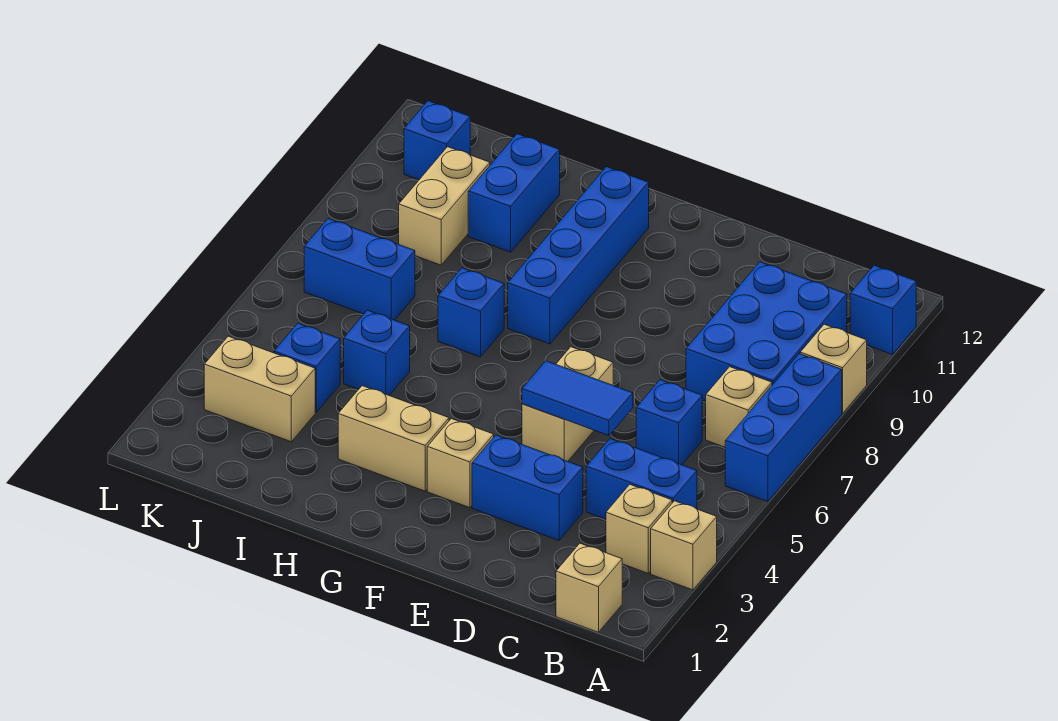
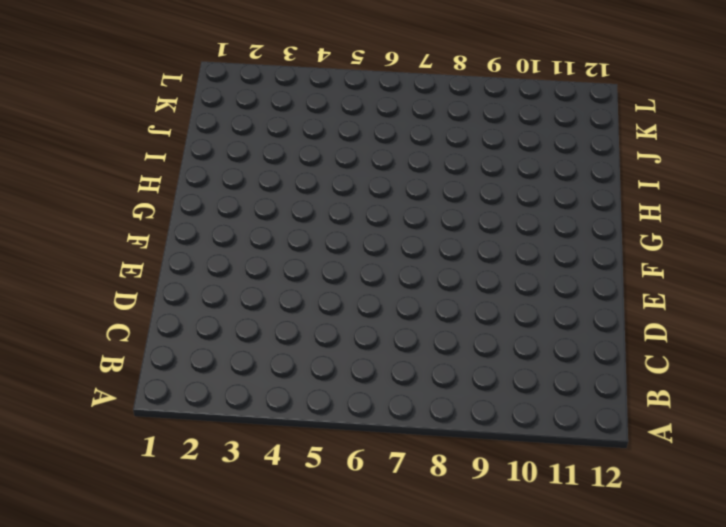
none -> tan brick A3 level 1
none -> blue brick A6:A8 level 1
none -> tan brick A9 level 1

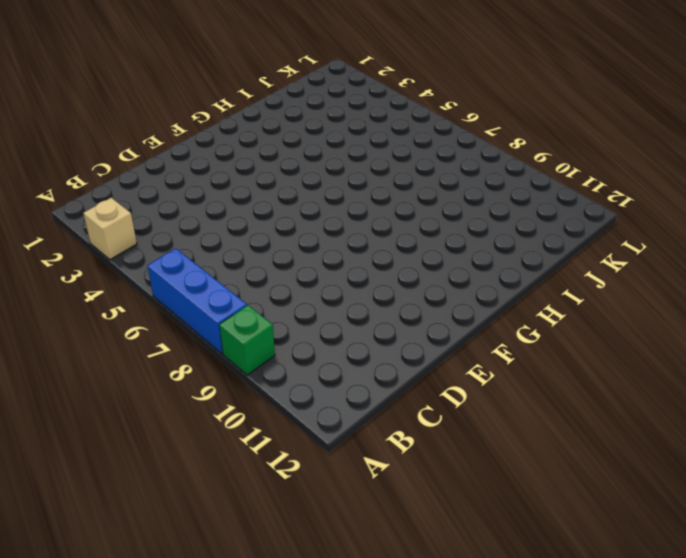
green brick A9 level 1 -> tan brick A9 level 1
none -> blue brick A11 level 1
none -> tan brick B1 level 1
none -> tan brick B3 level 1

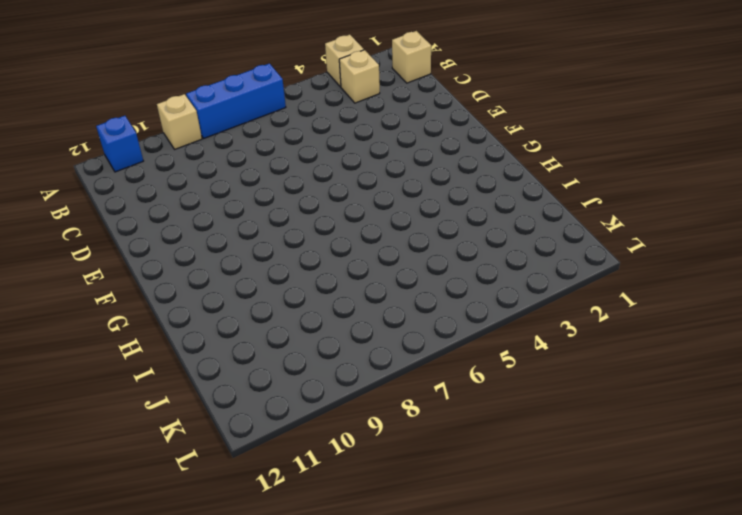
none -> blue brick B4:C4 level 1
none -> tan brick B7 level 1
none -> blue brick B8:C10 level 1

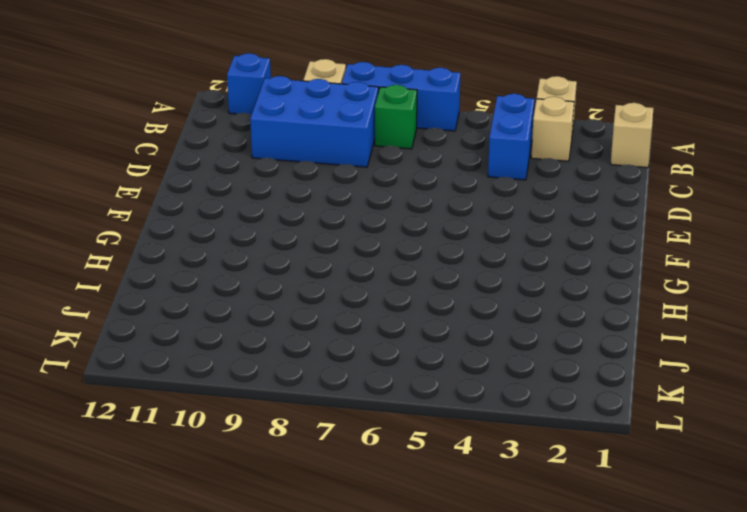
green brick B7 level 1 -> tan brick B7 level 1
none -> blue brick C6 level 1
none -> blue brick D3:E3 level 1
none -> tan brick E5:E6 level 1

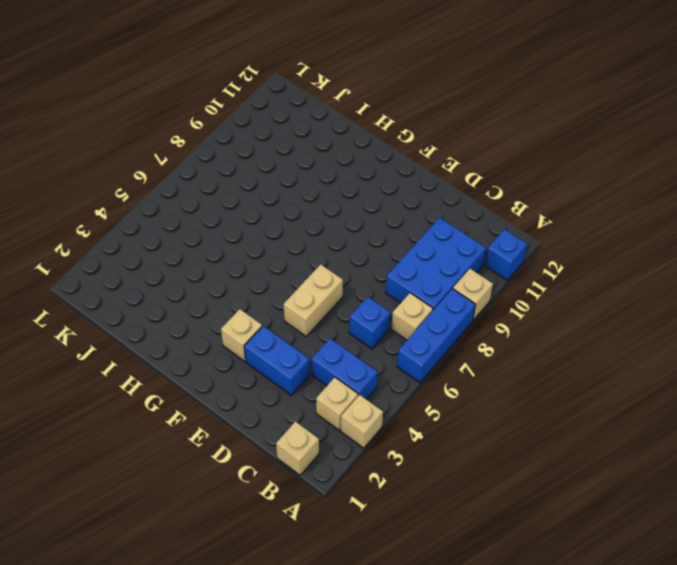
none -> tan brick G3:H3 level 1
none -> blue brick G8:G11 level 1
none -> blue brick H7 level 1

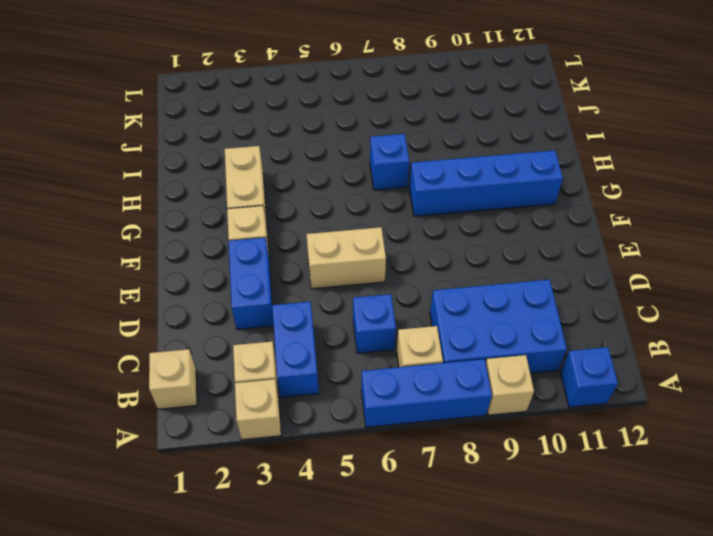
none -> blue brick I5 level 1
none -> blue brick I10:I11 level 1
none -> tan brick J3:K3 level 1

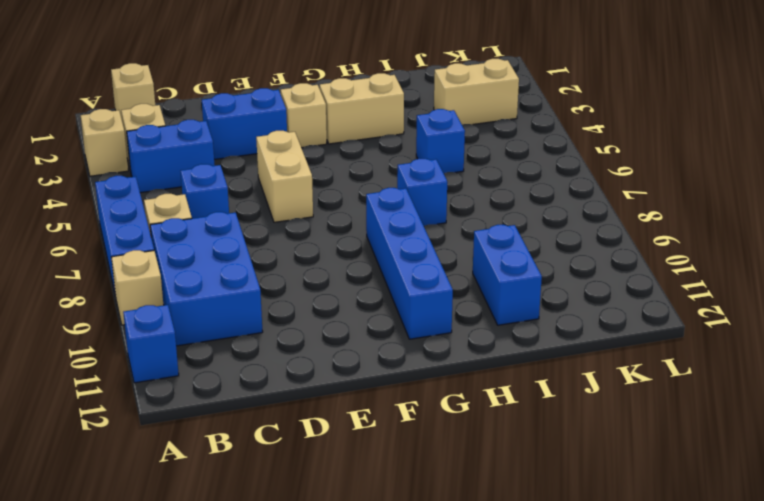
none -> blue brick J4 level 1
none -> blue brick J7:K7 level 1
none -> tan brick J9:J10 level 1

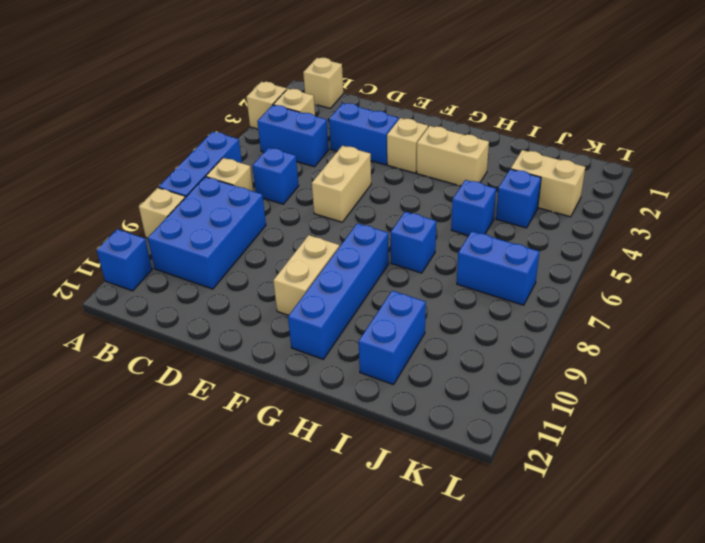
tan brick F9:F10 level 1 -> tan brick J9:J10 level 1
none -> blue brick K11 level 1
none -> blue tile D5:E5 level 2

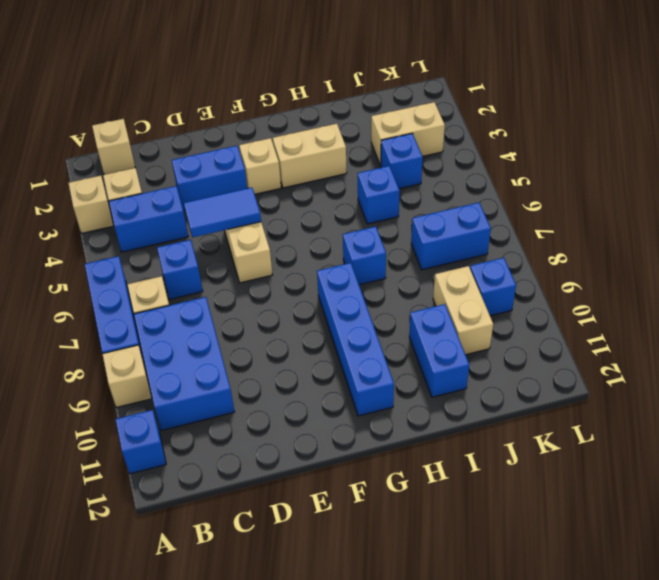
blue brick K9 level 1 -> blue brick K11 level 1

